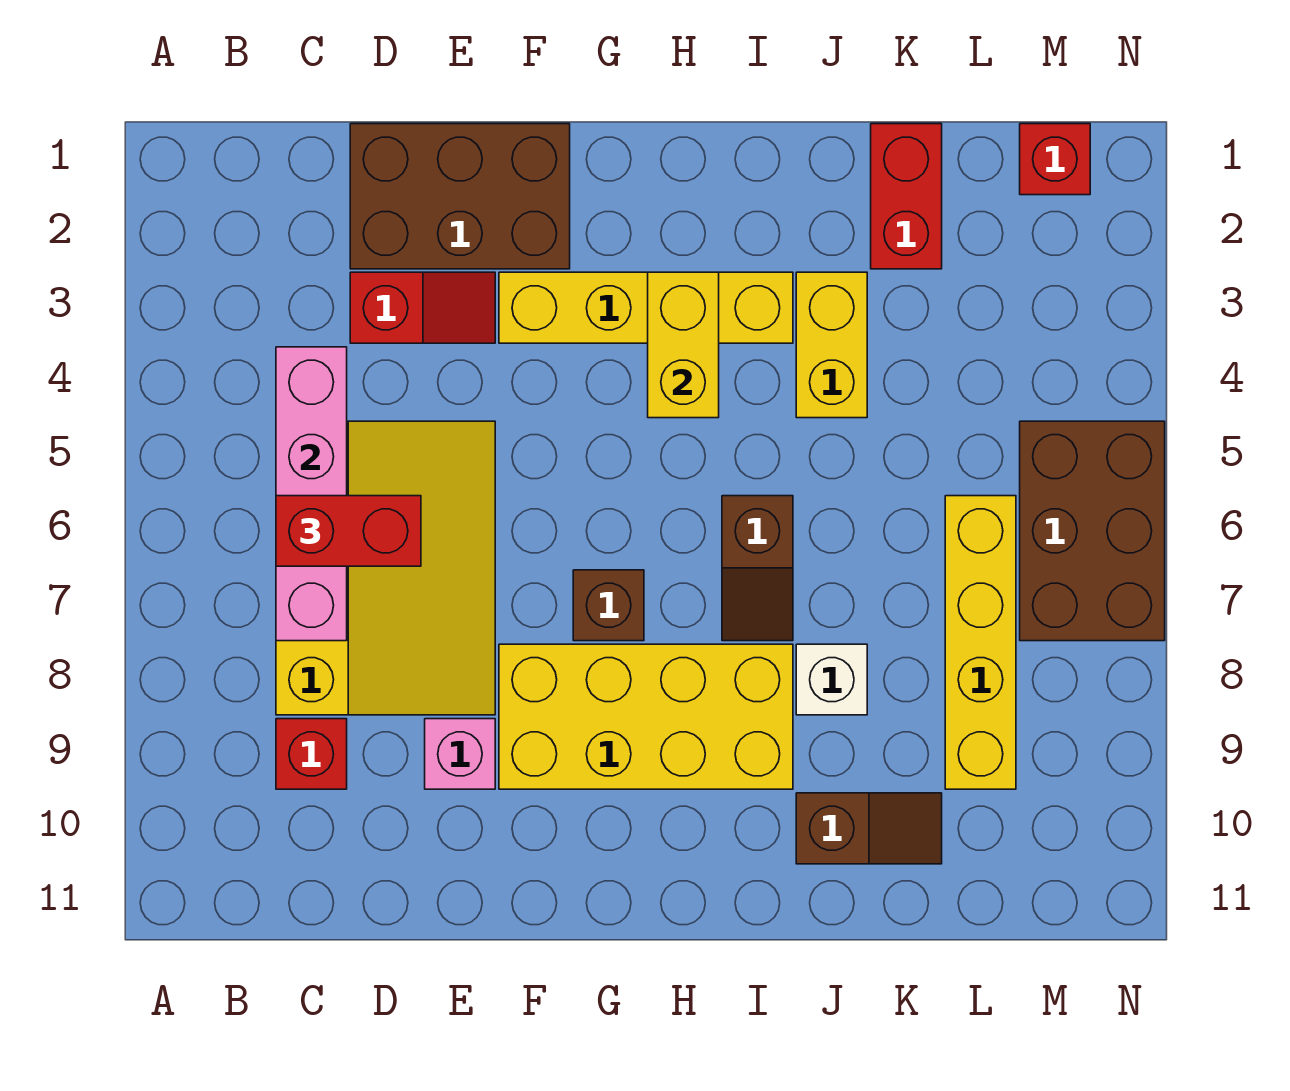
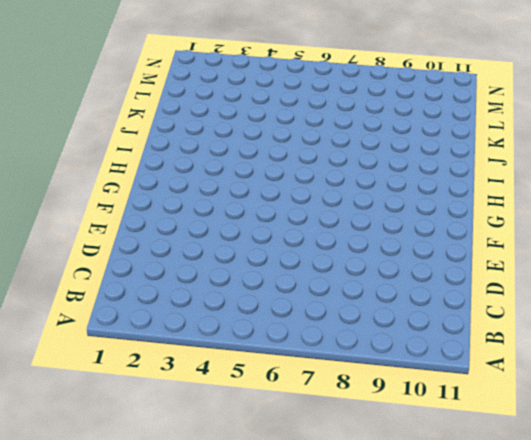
none -> yellow slope C5:E8 level 1 top C
none -> red brick C9 level 1
none -> brown brick D1:F2 level 1

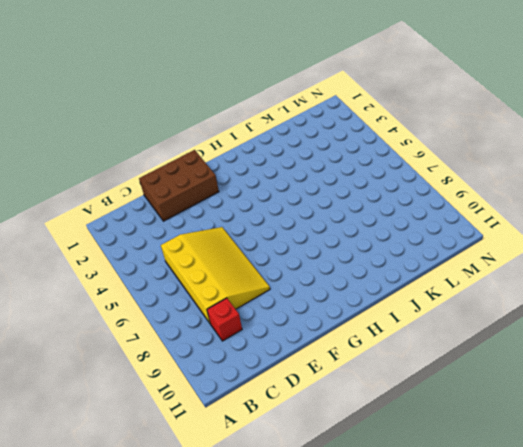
none -> red slope D3:E3 level 1 top D
none -> pink brick E9 level 1
none -> yellow brick F3:I3 level 1

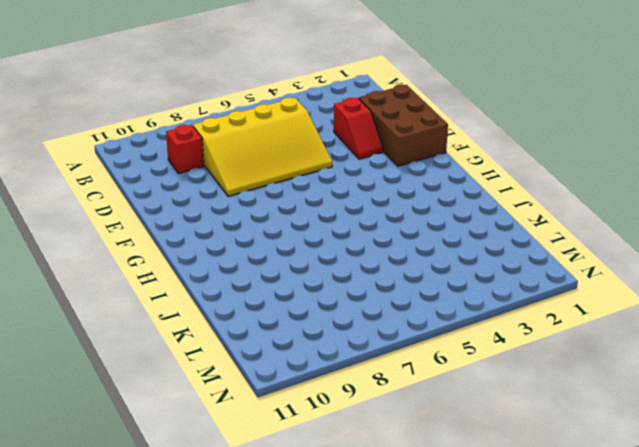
none -> pink brick E9 level 1
none -> yellow brick F3:I3 level 1
none -> yellow brick F8:I9 level 1

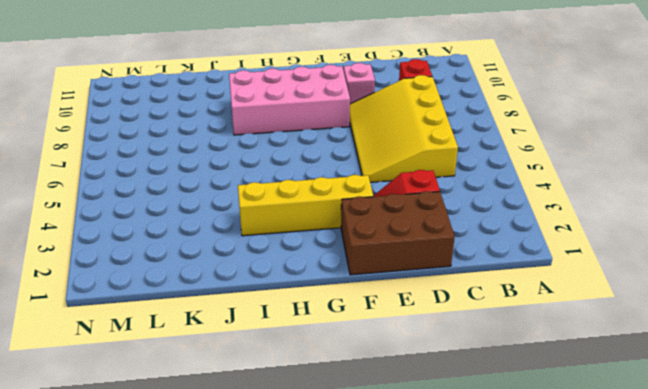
pink brick F8:I9 level 1 -> yellow brick F8:I9 level 1
none -> brown brick G7 level 1
none -> brown slope I6:I7 level 1 top 6
none -> yellow brick J3:J4 level 1

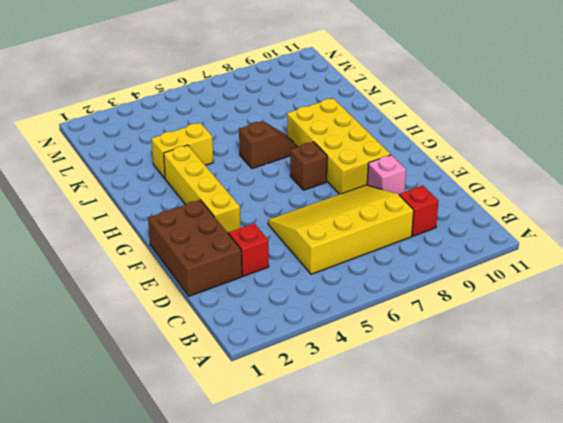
none -> white brick J8 level 1
none -> brown slope J10:K10 level 1 top J
none -> red brick K1:K2 level 1

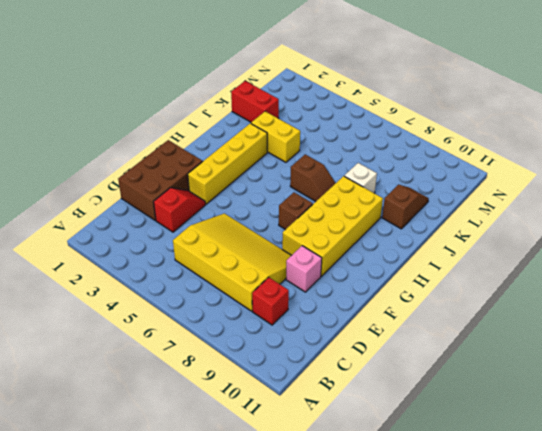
none -> yellow brick L6:L9 level 1
none -> red brick M1 level 1
none -> brown brick M5:N7 level 1

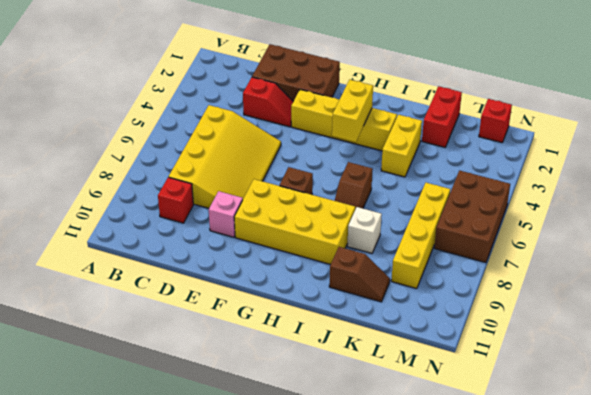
none -> pink brick C4:C7 level 2
none -> red brick C6:D6 level 3

